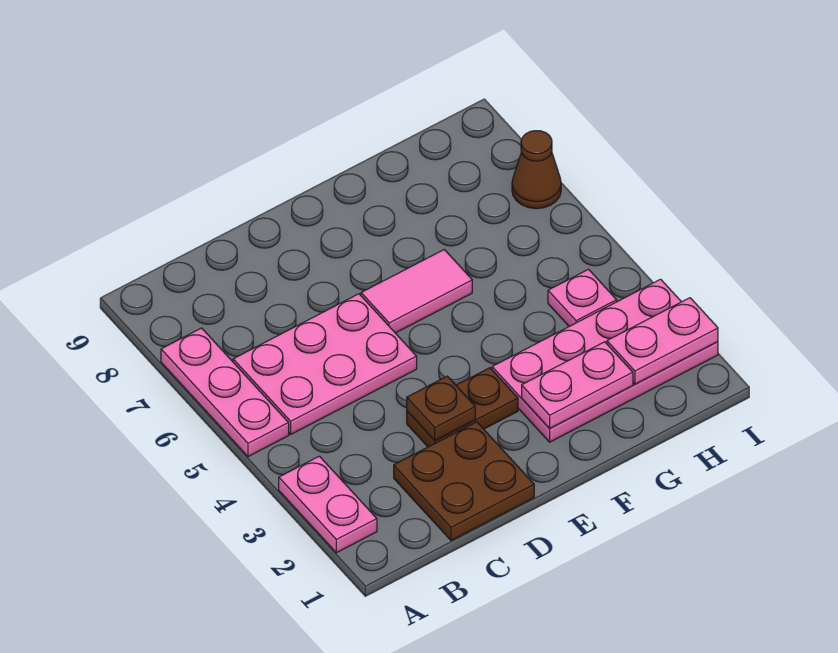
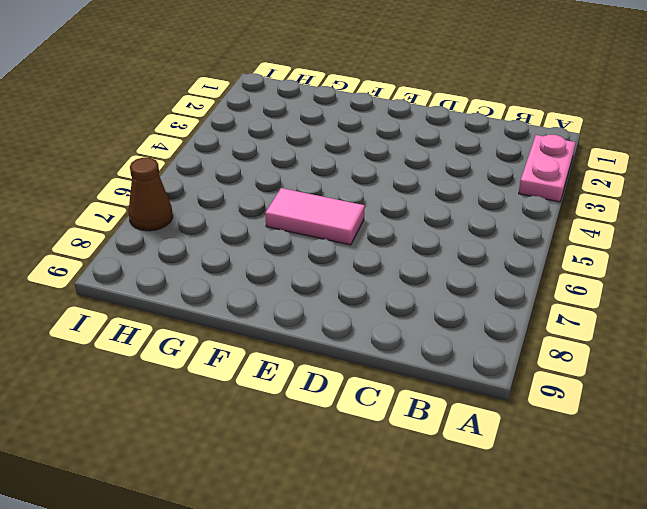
none -> pink plate A5:A7 level 1
none -> pink plate B5:D6 level 1
none -> brown plate C1:D2 level 1

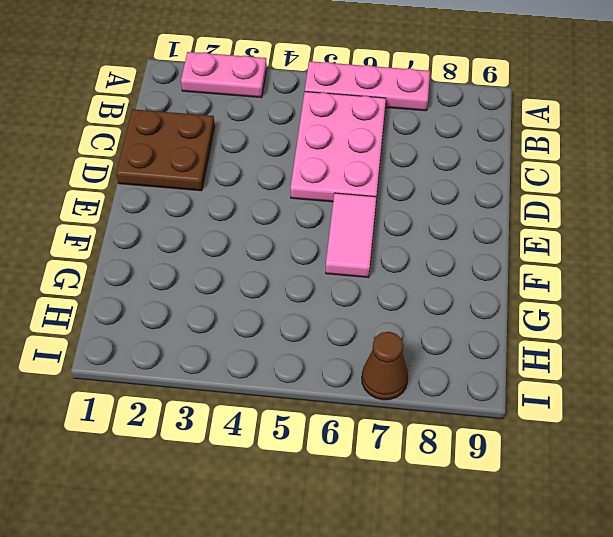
none -> brown plate D3:E3 level 1
none -> pink plate F2:I3 level 1
none -> pink plate H4 level 1

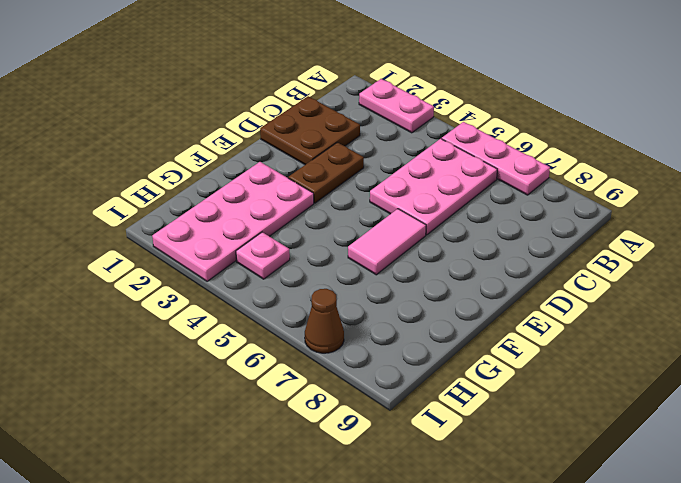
none -> brown plate D3 level 2
none -> pink plate F2:G2 level 2
none -> pink plate H2:I2 level 2

